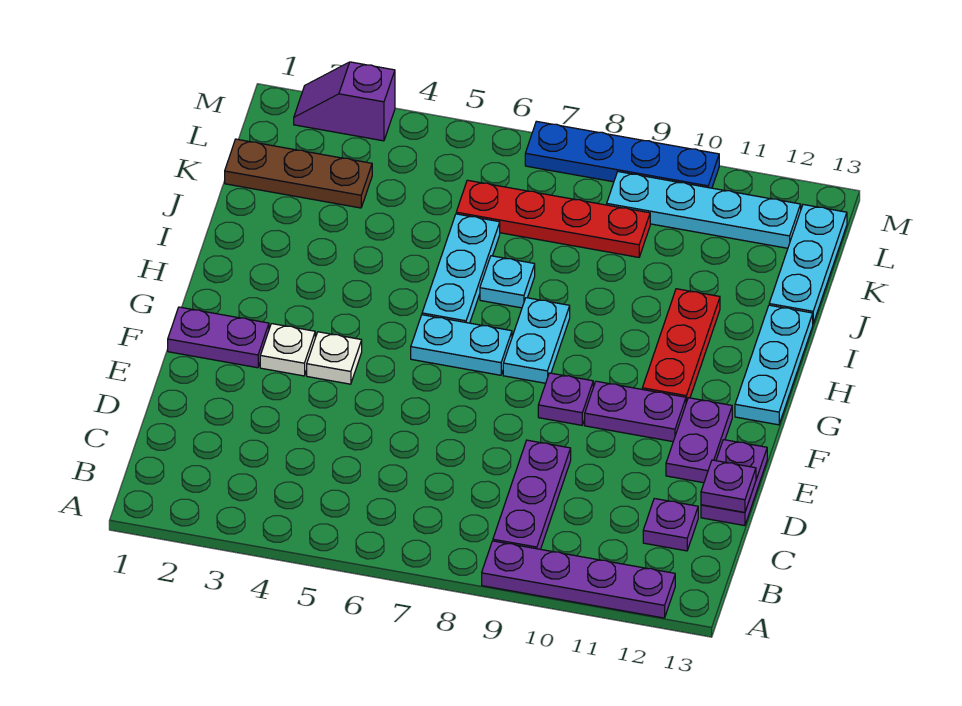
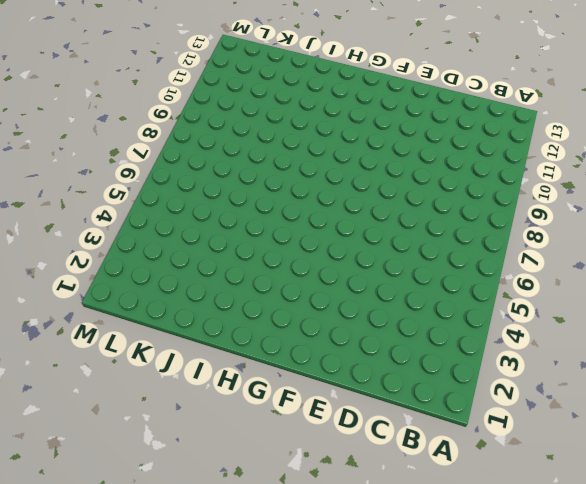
none -> purple plate A9:A12 level 1
none -> purple plate B9:D9 level 1
none -> purple plate C12 level 1

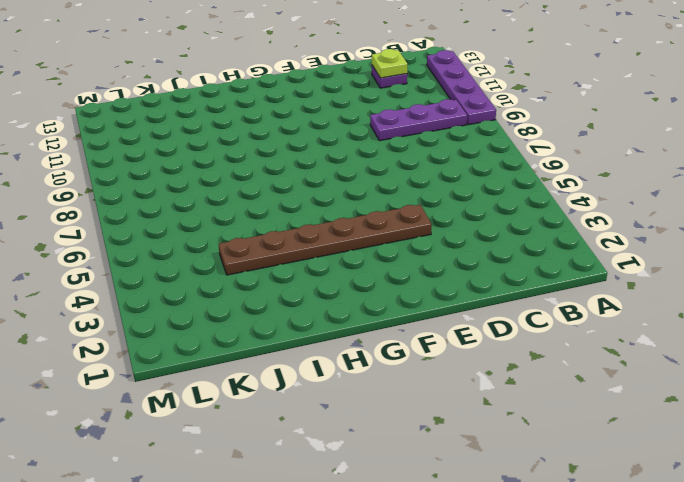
lime plate C12 level 2 -> none
brown plate E4:J4 level 1 -> white plate F4 level 1
none -> purple plate D13:E13 level 1
none -> purple plate E12:F12 level 1
none -> purple plate F1:F2 level 1

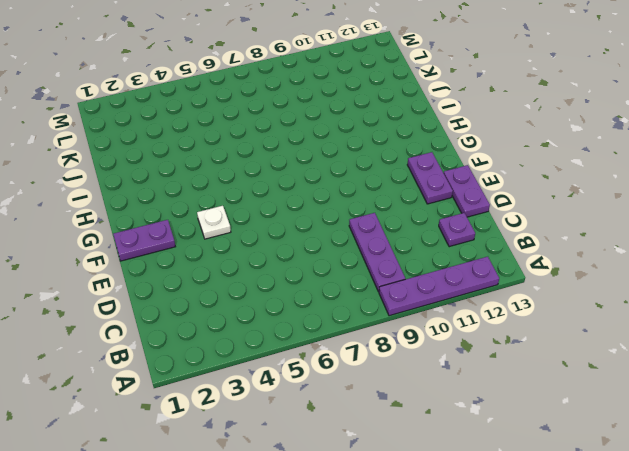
none -> white plate F3 level 1
none -> purple plate F9 level 1
none -> purple plate F10:F11 level 1

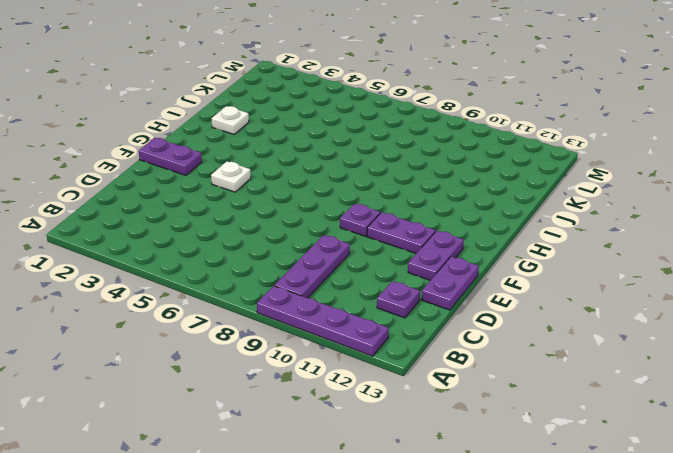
white plate I2 level 1 -> white plate F3 level 1
none -> cyan plate G6:G7 level 1
none -> cyan plate G8:H8 level 1
none -> red plate G11:I11 level 1

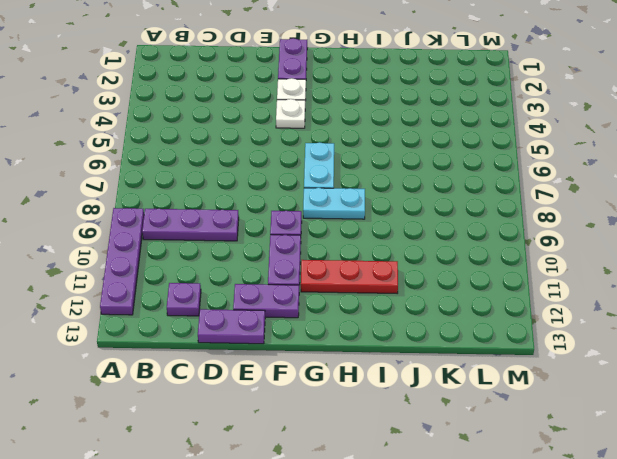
none -> cyan plate G13:I13 level 1
none -> cyan plate H6:J6 level 1
none -> cyan plate I7 level 1

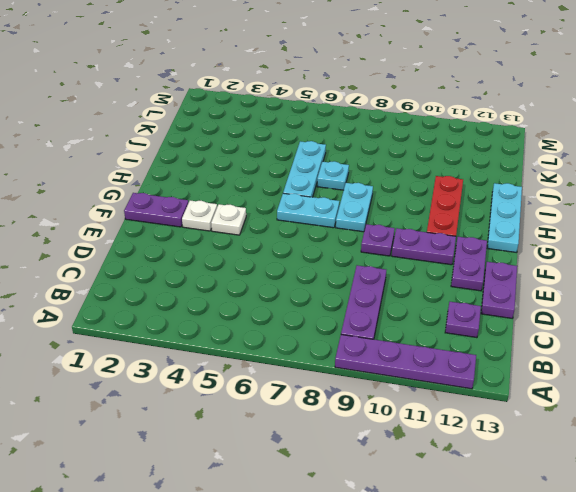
none -> cyan plate J13:L13 level 1
none -> brown plate K1:K3 level 1
none -> red plate K6:K9 level 1

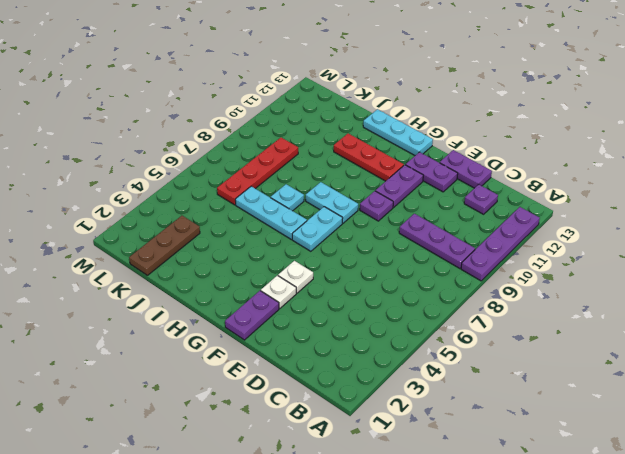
none -> cyan plate J13:L13 level 1
none -> cyan plate L9:L12 level 1
none -> purple slope M2:M3 level 1 top 3

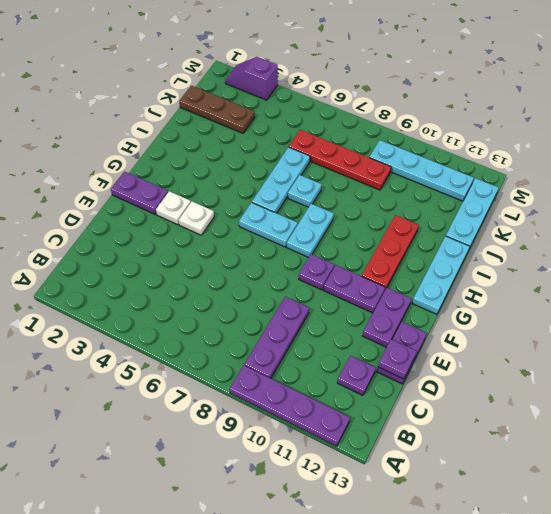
none -> blue plate M7:M10 level 1

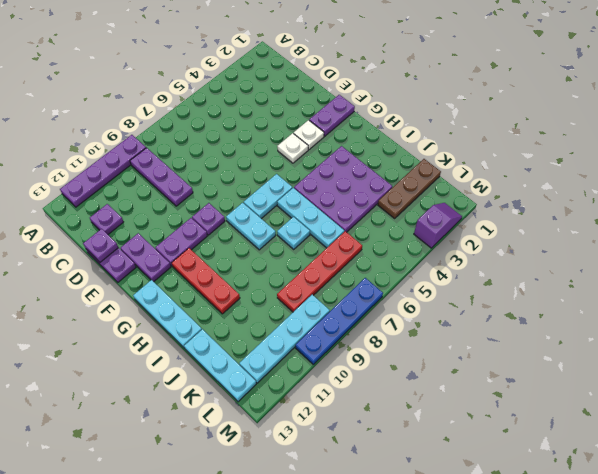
purple plate H3:J5 level 1 -> none

